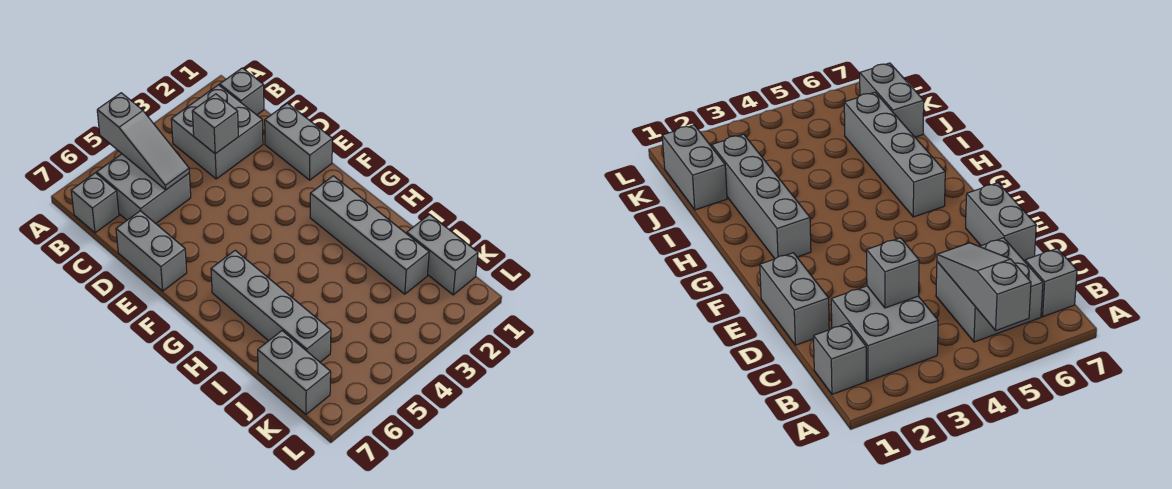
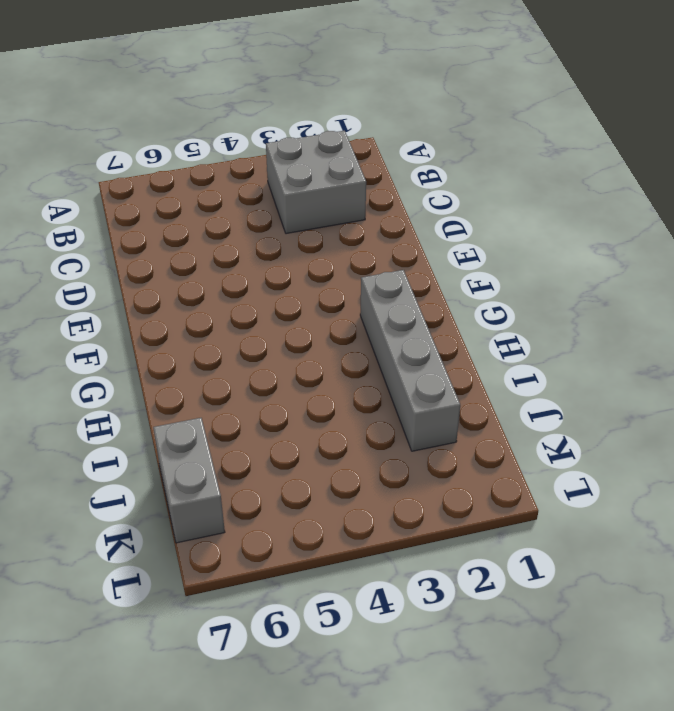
none -> grey brick B1 level 1
none -> grey brick B5:C6 level 1
none -> grey brick B7 level 1

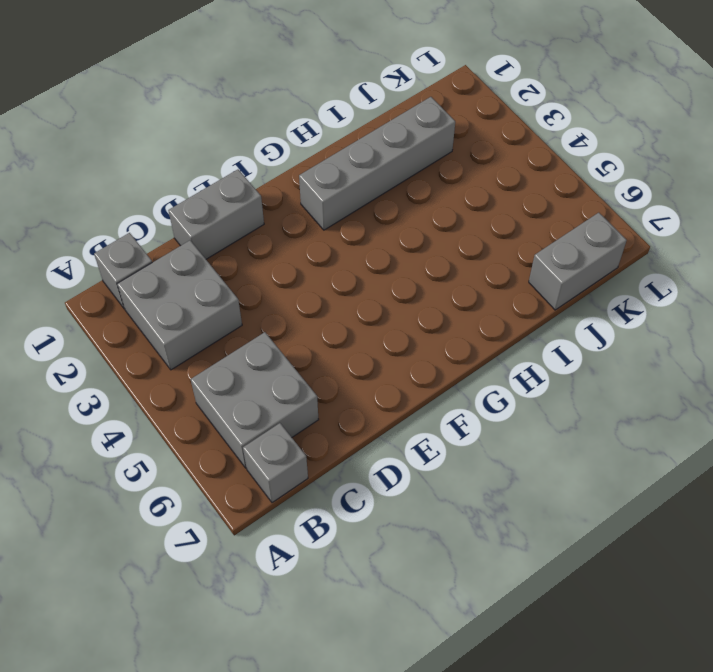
none -> grey brick D7:E7 level 1
none -> grey brick G6:J6 level 1
none -> grey brick J1:K1 level 1

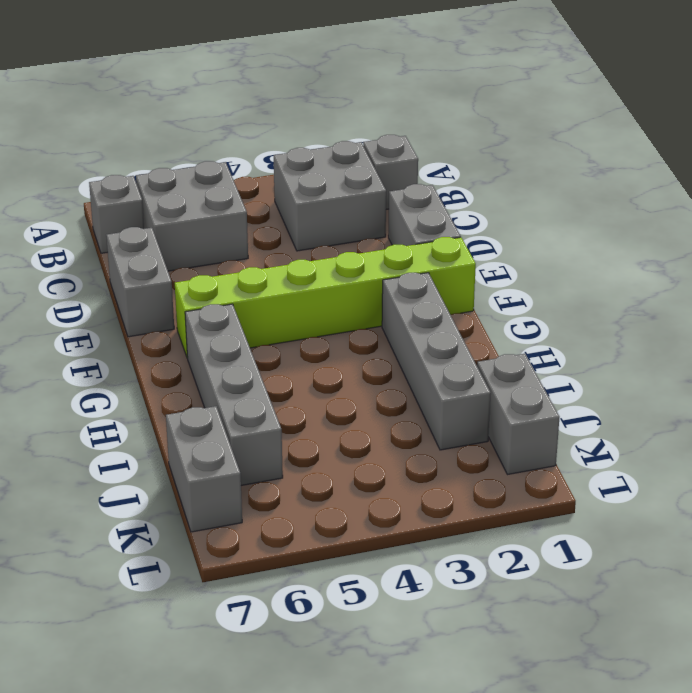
lime brick F1:F6 level 1 -> none
none -> grey slope A5:C5 level 2 top A
none -> grey brick C3 level 2

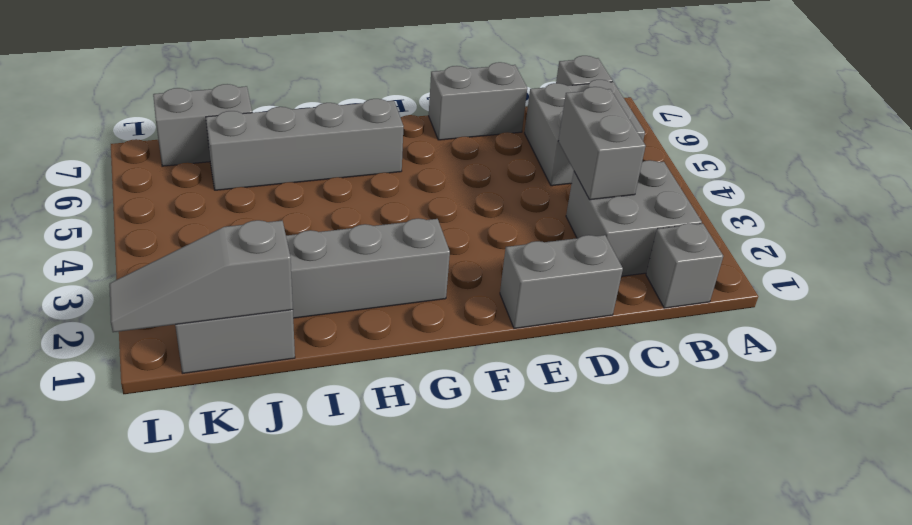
grey brick C3:C4 level 2 -> grey brick C3 level 2
grey slope J1:L1 level 2 top J -> grey slope A5:C5 level 2 top A

